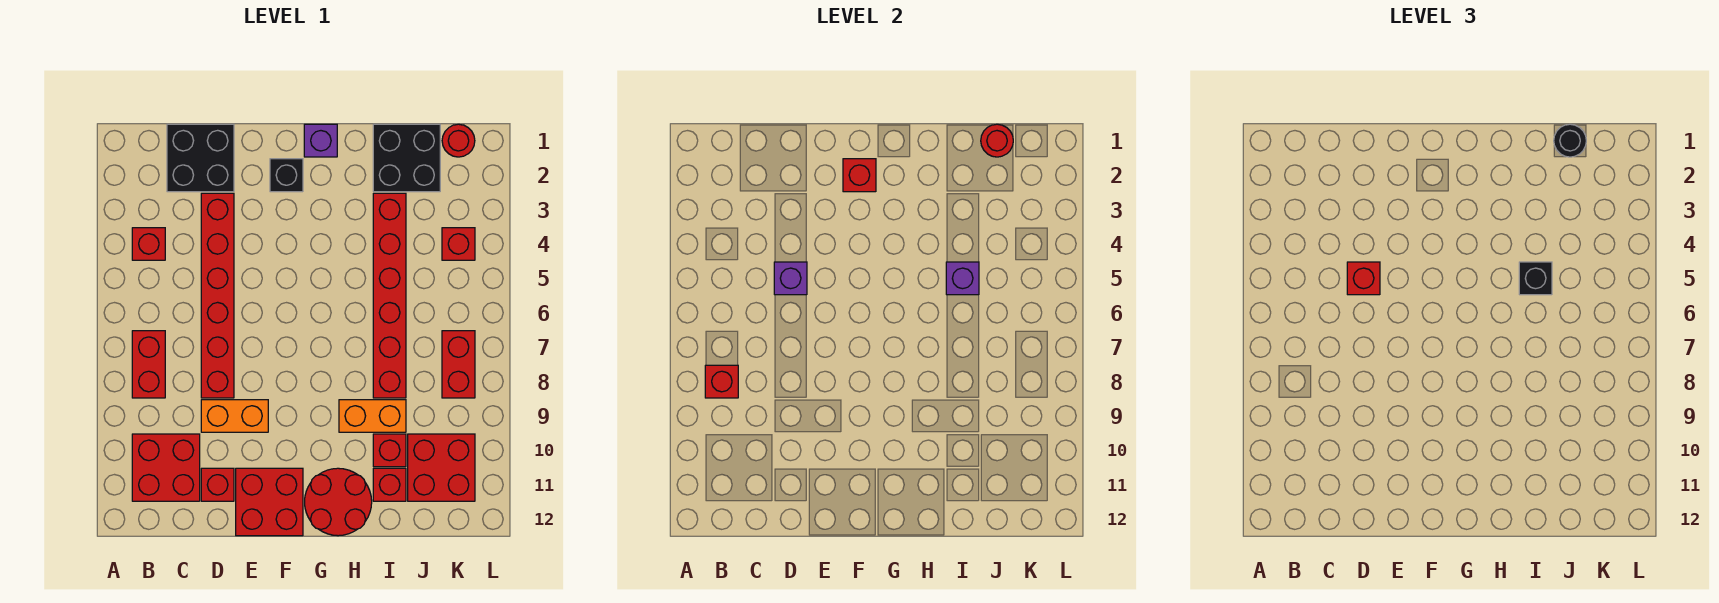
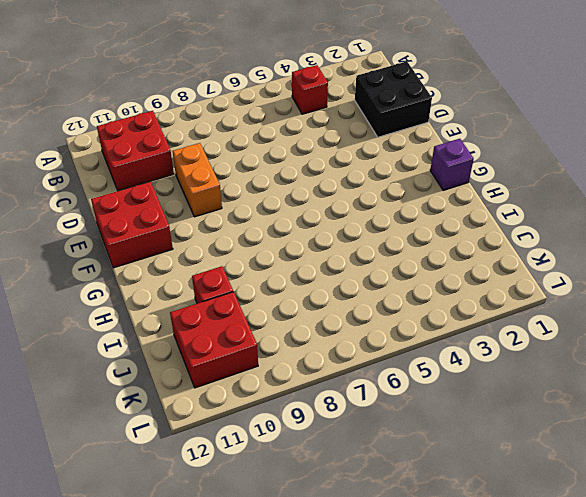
none -> red brick B7:B8 level 1
none -> red brick D3:D8 level 1
none -> red brick D11 level 1

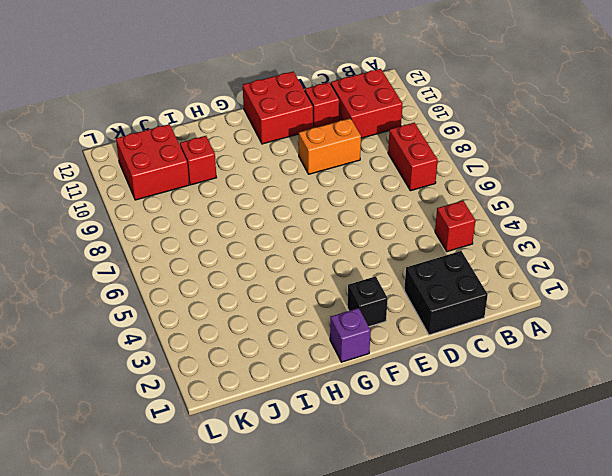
none -> red brick D3:D8 level 1
none -> red round brick G11:H12 level 1
none -> orange brick H9:I9 level 1

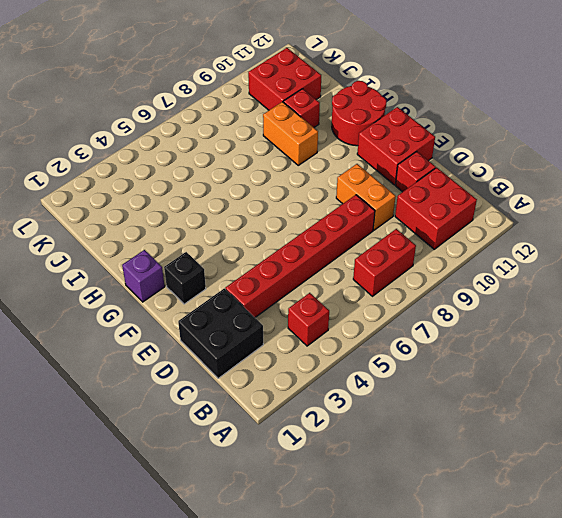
none -> black brick I1:J2 level 1
none -> red brick I3:I8 level 1
none -> red brick I11 level 1

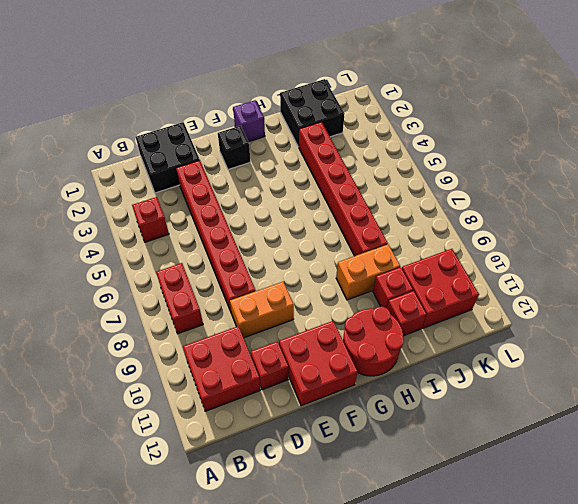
none -> red round brick K1 level 1
none -> red brick K4 level 1
none -> red brick K7:K8 level 1

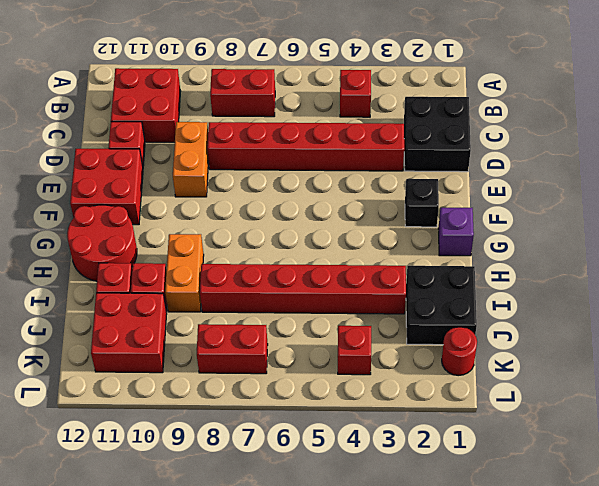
none -> red brick B8 level 2
none -> purple brick D5 level 2
none -> red brick F2 level 2

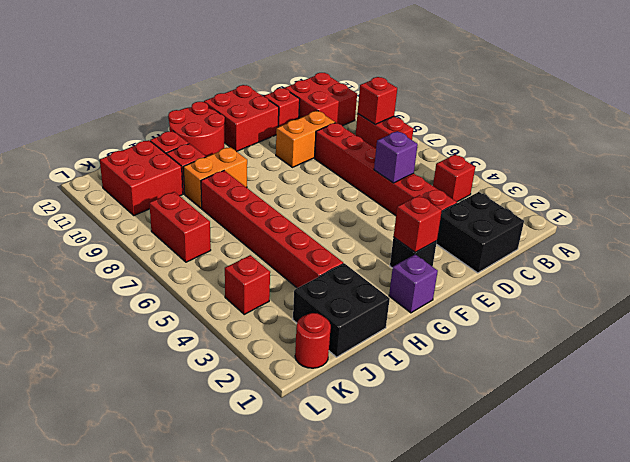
none -> purple brick I5 level 2
none -> red round brick J1 level 2
none -> red brick D5 level 3

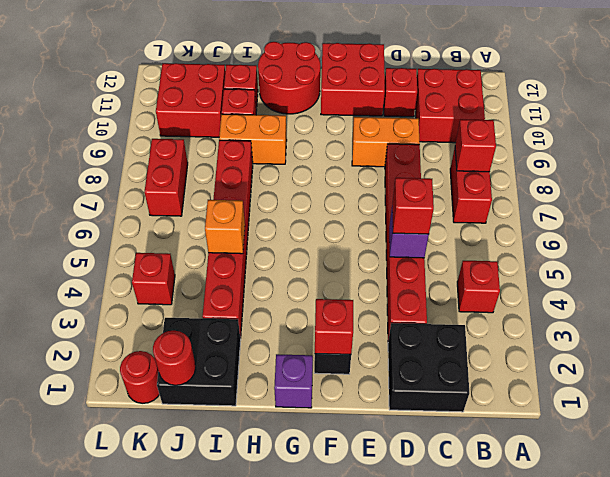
orange brick I5 level 2 -> purple brick I5 level 2
none -> black brick I5 level 3
none -> black round brick J1 level 3

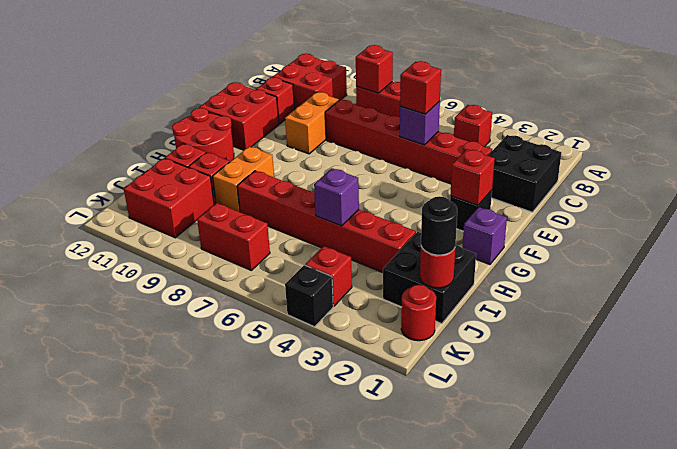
black brick L4 level 1 -> black brick I5 level 3

